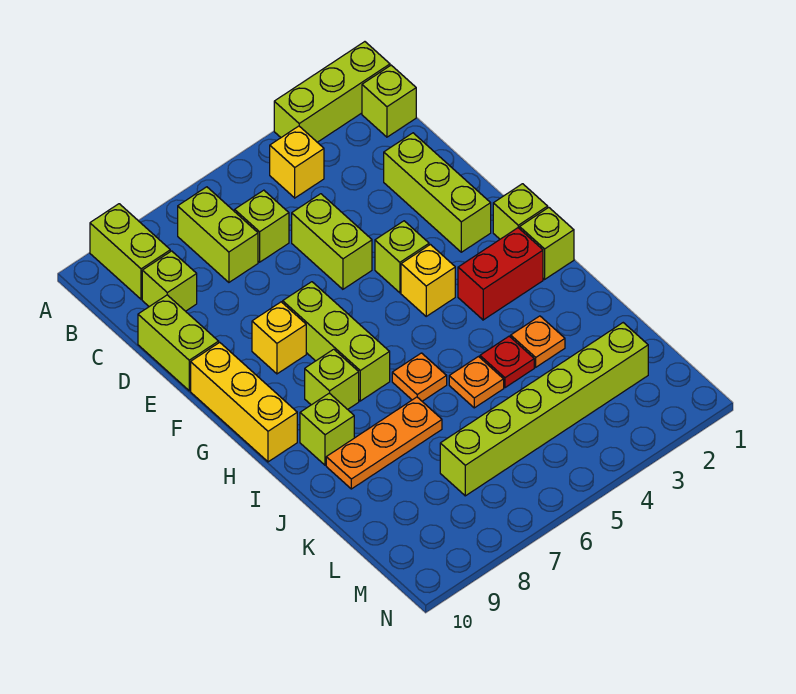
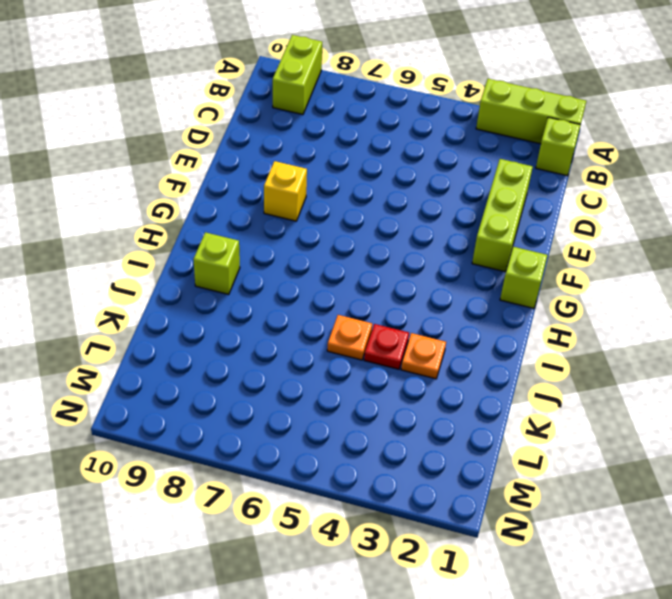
none -> yellow brick B4 level 1
none -> lime brick B7:C7 level 1
none -> lime brick C6 level 1

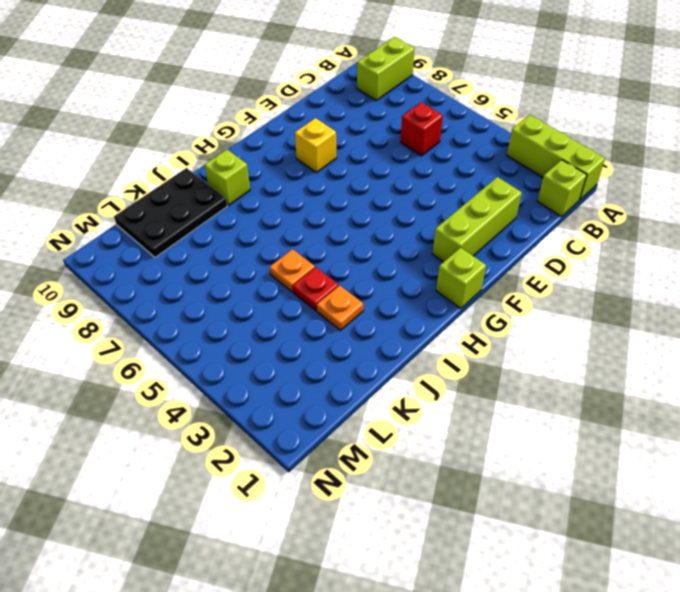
red brick C6 level 1 -> lime brick C6 level 1
black plate J9:L10 level 1 -> orange plate J7:J9 level 1
none -> yellow brick B4 level 1
none -> lime brick B7:C7 level 1
none -> lime brick C9 level 1

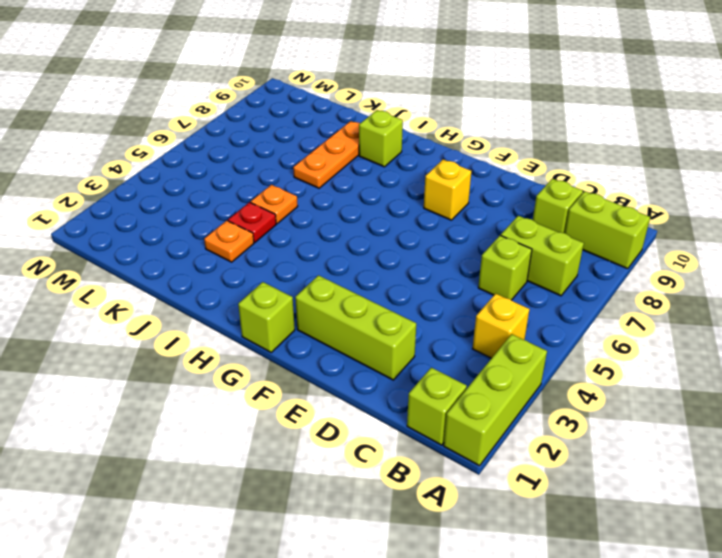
none -> lime brick D5:E5 level 1
none -> lime brick D10:E10 level 1
none -> lime brick F4 level 1

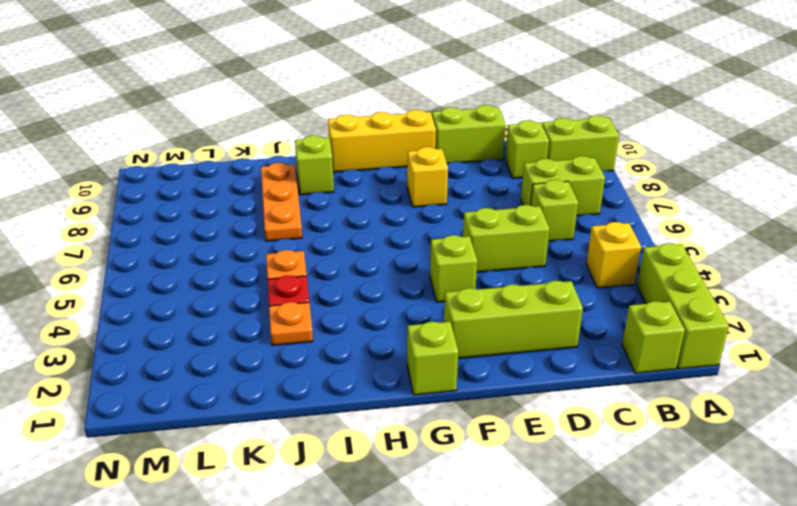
none -> lime brick F7:H7 level 1
none -> yellow brick G4 level 1
none -> lime brick H1 level 1

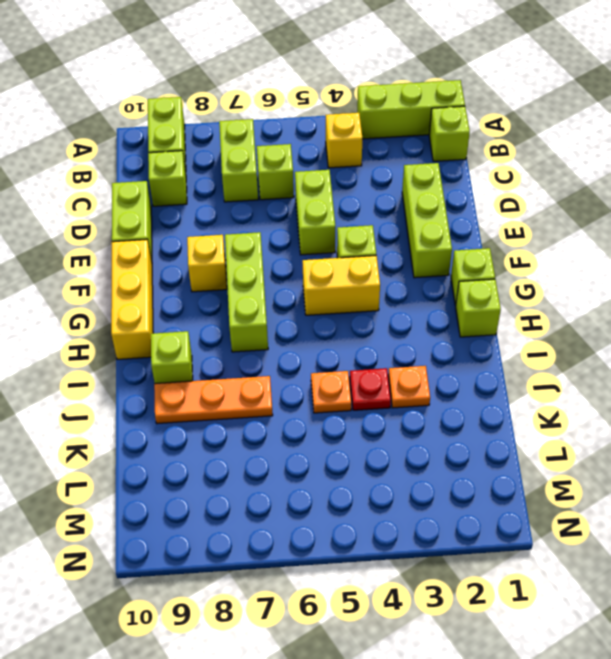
yellow brick G4:G5 level 1 -> yellow brick G4 level 1
none -> red brick H2:H3 level 1
none -> lime brick H8 level 1
none -> orange plate I6 level 1

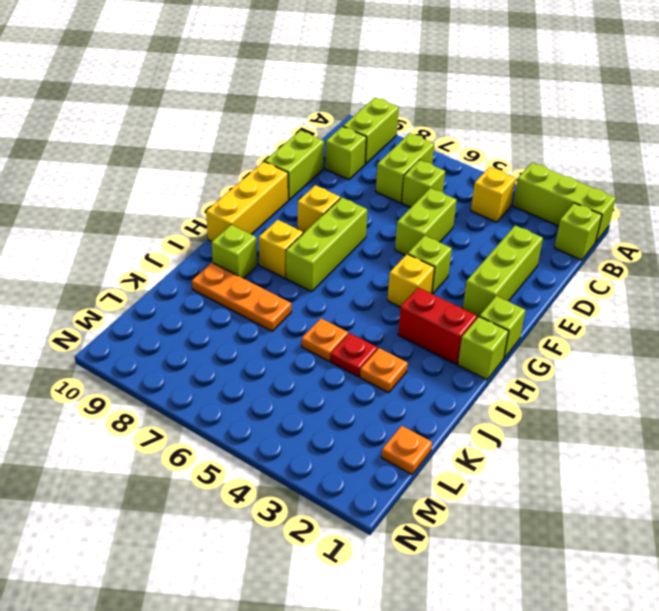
yellow brick H8 level 1 -> lime brick H8 level 1
orange plate L1 level 1 -> orange plate I6 level 1
none -> lime brick L2:L7 level 1

